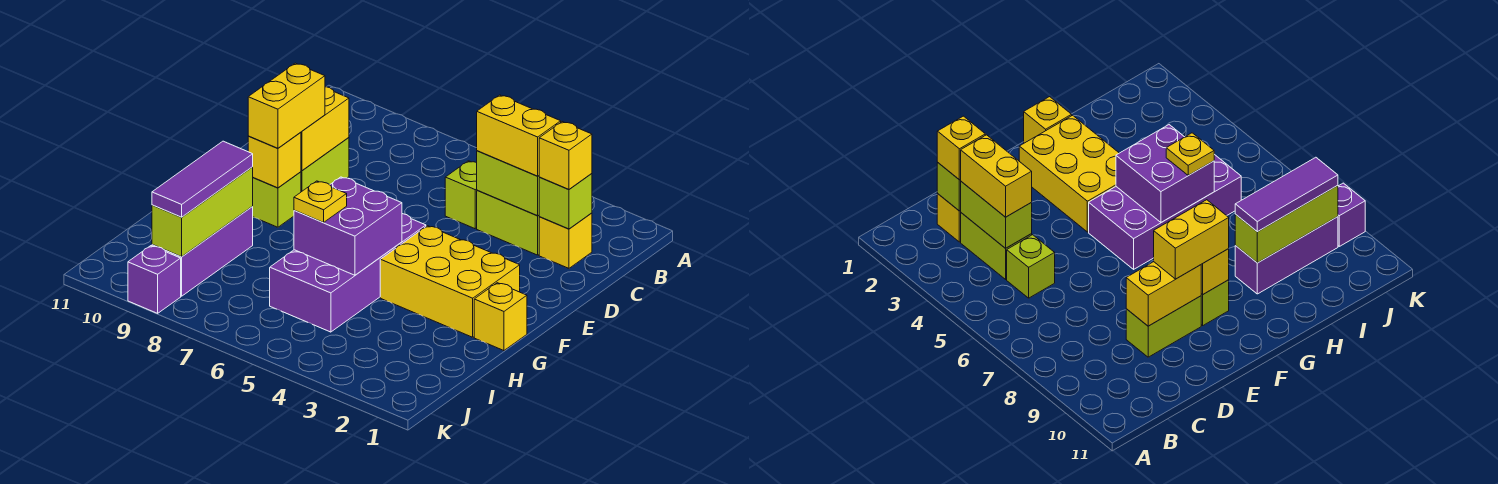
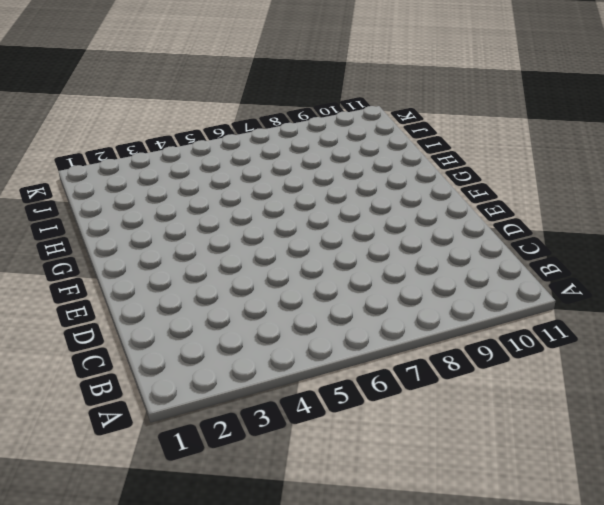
none -> yellow brick C2 level 1
none -> lime brick C3:C4 level 1
none -> lime brick C5 level 1

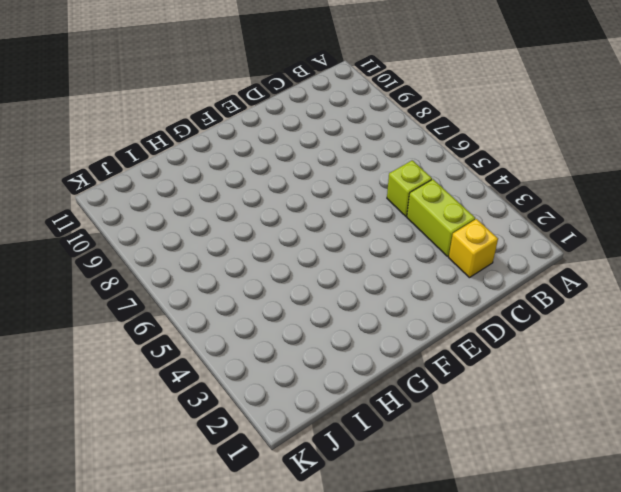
none -> lime brick D9:E9 level 1
none -> yellow brick F2:G4 level 1
none -> purple brick F5:I6 level 1

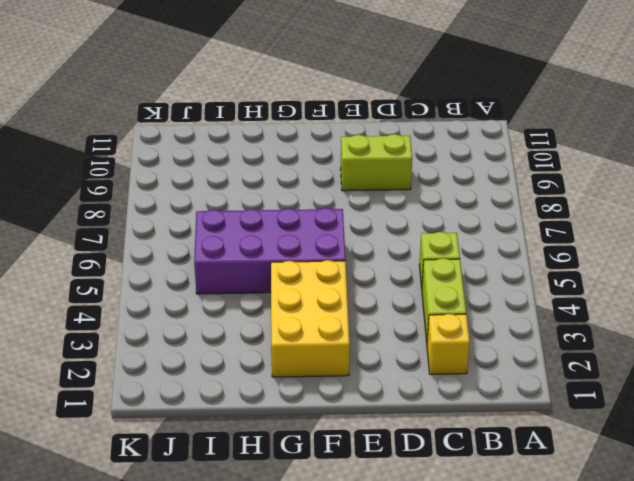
none -> lime brick F9 level 1
none -> yellow brick G1 level 1
none -> purple brick H9:J9 level 1

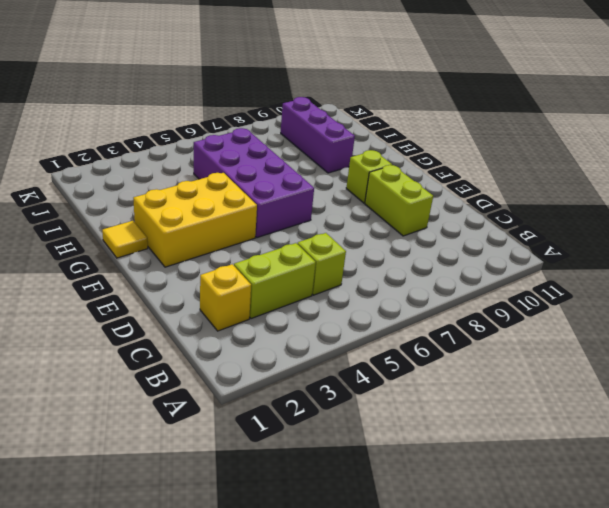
yellow tile G1 level 1 -> yellow brick G1 level 1
none -> purple brick K9 level 1
none -> lime brick C2 level 2
none -> lime brick C3:C4 level 2

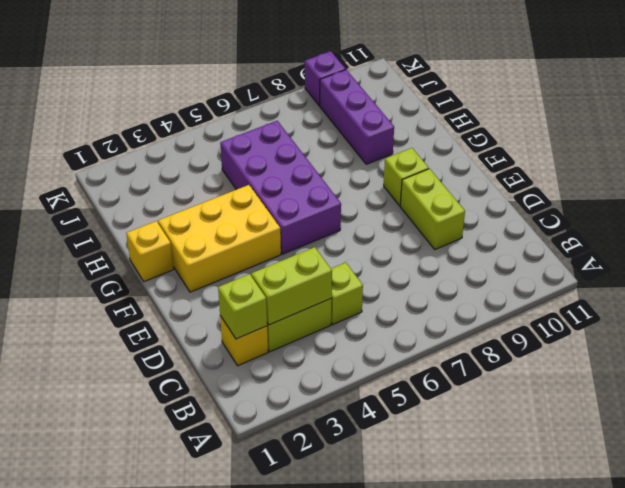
none -> yellow brick D9:E9 level 2
none -> yellow brick F9 level 2
none -> purple brick G5:H6 level 2

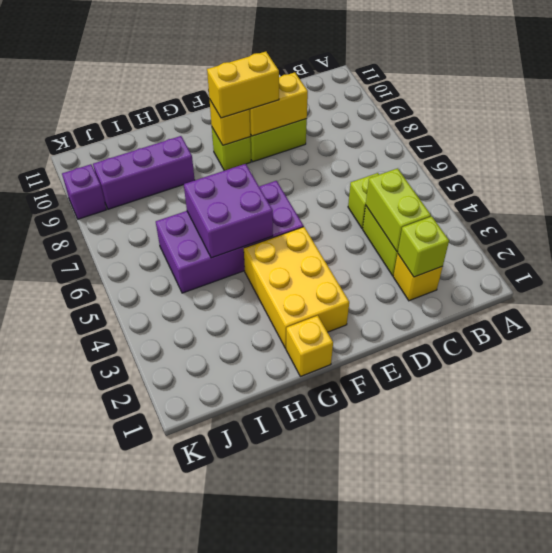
none -> lime brick H9:J9 level 2
none -> yellow brick C2 level 3
none -> yellow brick C3:C4 level 3

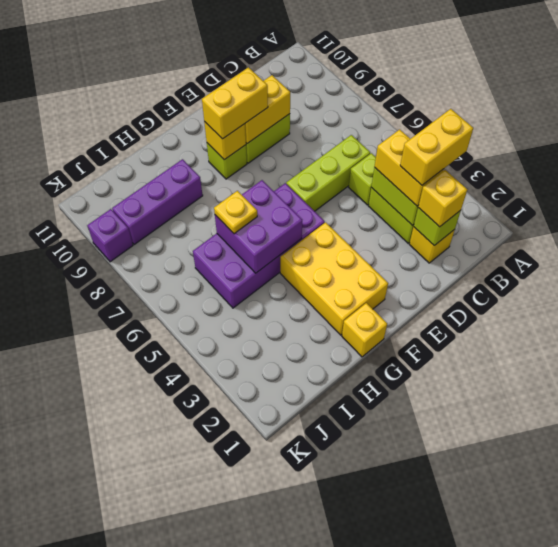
yellow brick B3:C3 level 4 -> none
lime brick C6:E6 level 1 -> lime brick H9:J9 level 2
none -> purple tile H9:J9 level 3

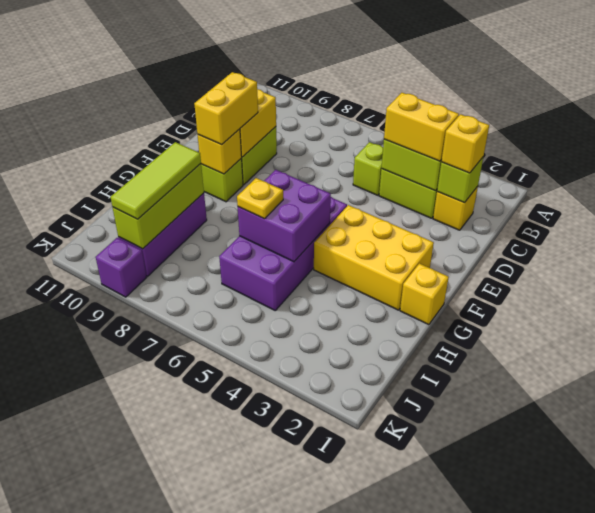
lime tile H9:J9 level 3 -> purple tile H9:J9 level 3

